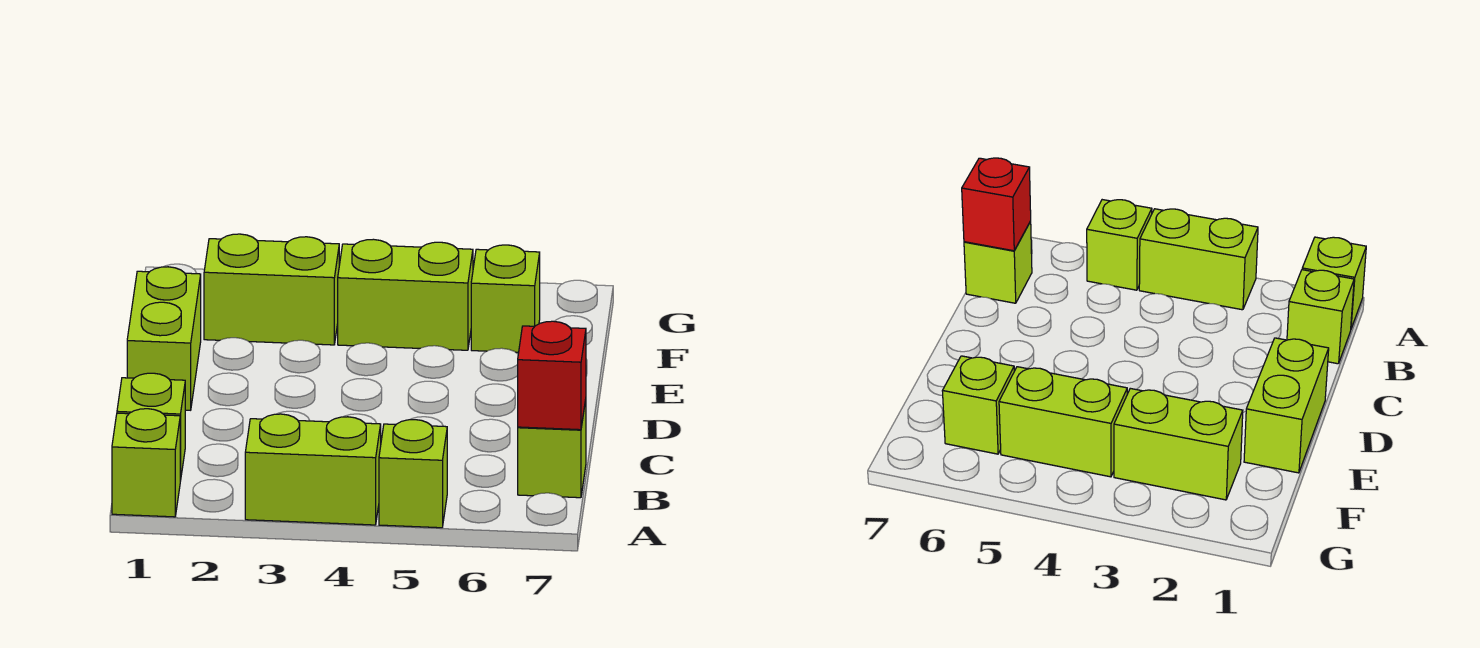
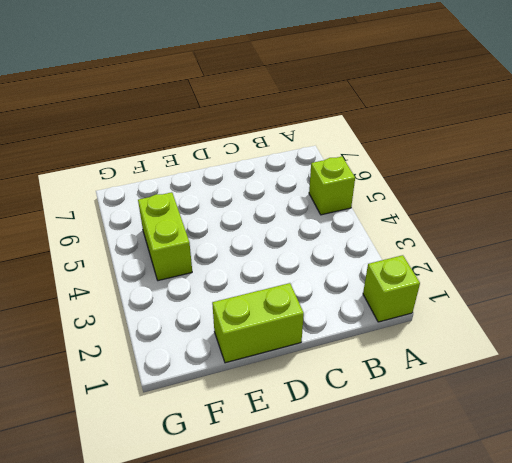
none -> lime brick A3:A4 level 1
none -> lime brick B1 level 1

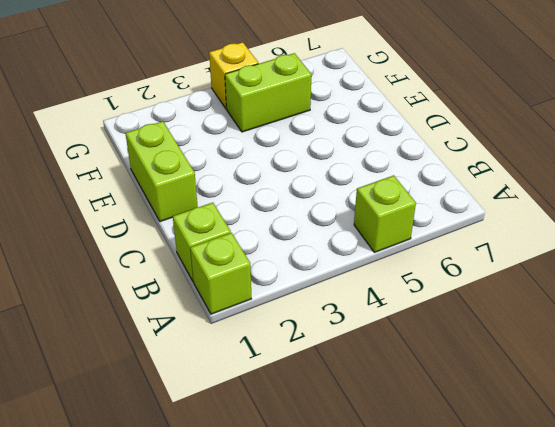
yellow brick G4 level 1 -> none
none -> lime brick A3:A4 level 1
none -> lime brick B7 level 1

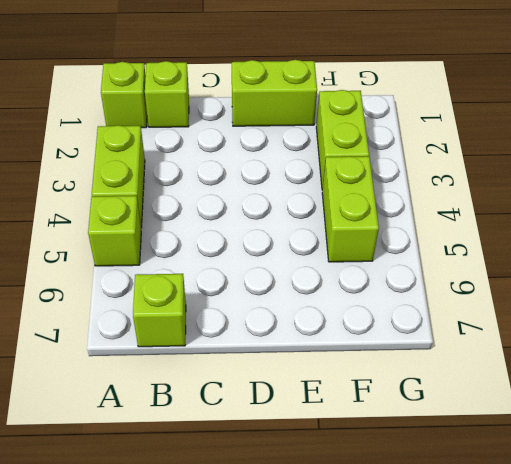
none -> lime brick F6 level 1
none -> red brick B7 level 2

